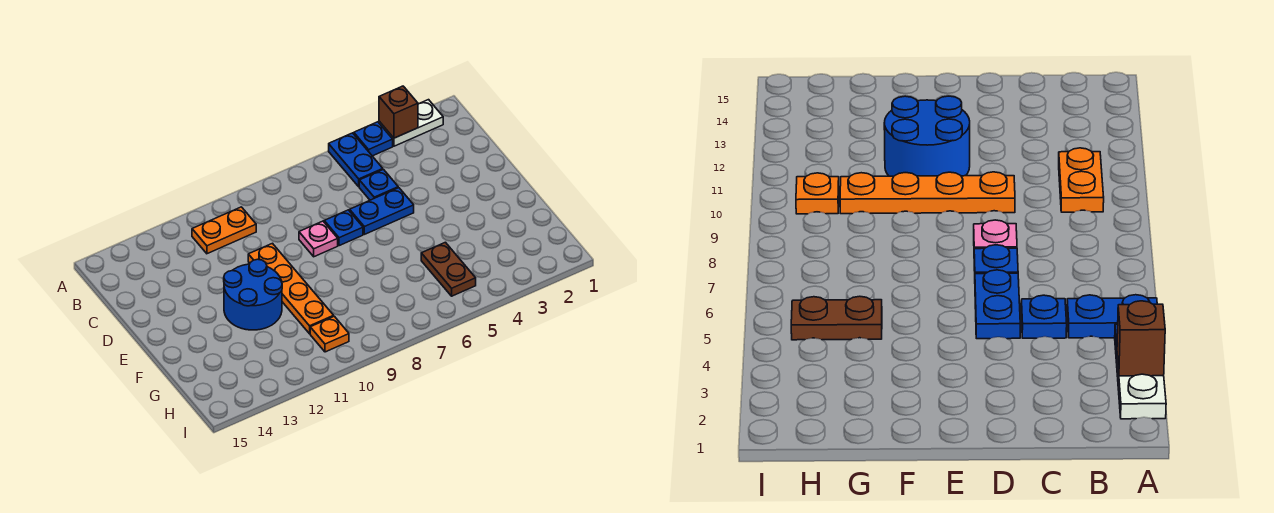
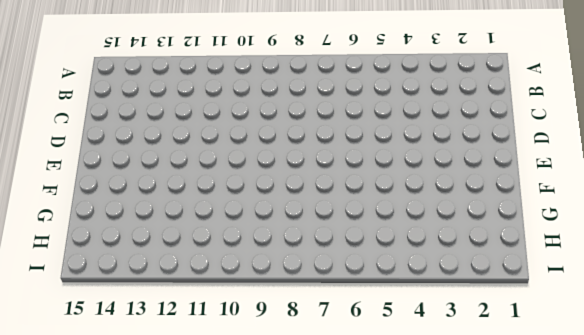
none -> white plate A2:A3 level 1
none -> blue plate A4 level 1
none -> blue plate A5:B5 level 1

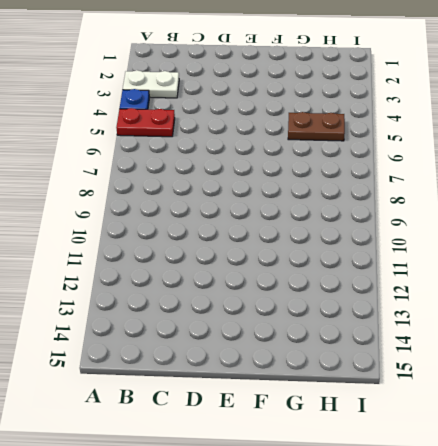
white plate A3:B3 level 1 -> white plate A2:A3 level 1
red plate A5:B5 level 1 -> blue plate A5:B5 level 1
none -> orange plate B10:B11 level 1
none -> blue plate C5 level 1
none -> blue plate D5:D6 level 1

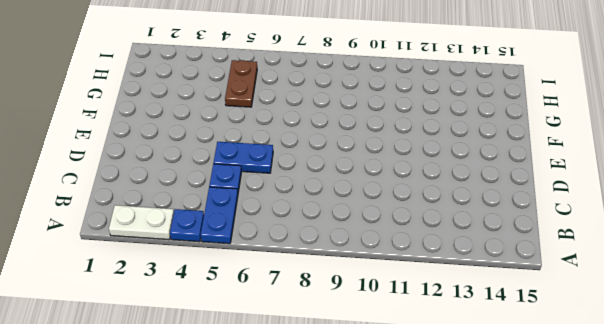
none -> orange plate B10:B11 level 1
none -> blue plate D7 level 1
none -> pink plate D8 level 1

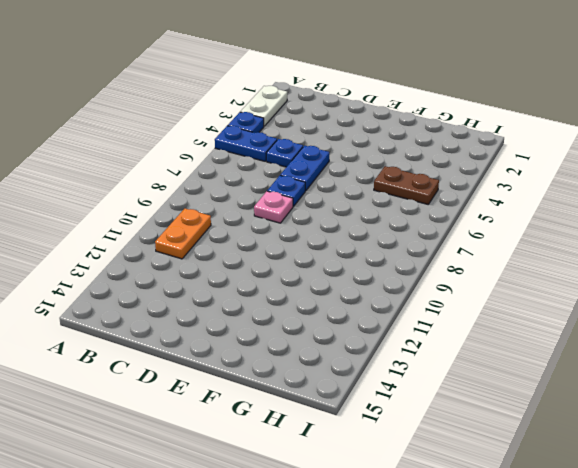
none -> orange plate D10:G10 level 1
none -> blue round brick E11:F12 level 1
none -> orange plate H10 level 1

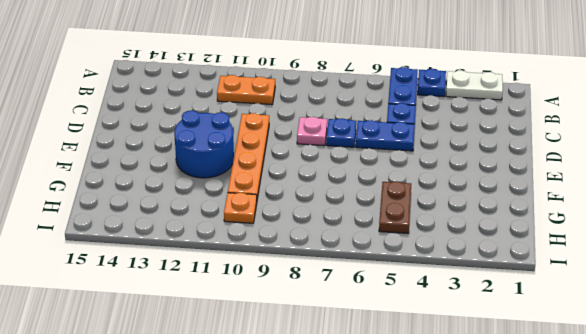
none -> brown brick A3 level 2

